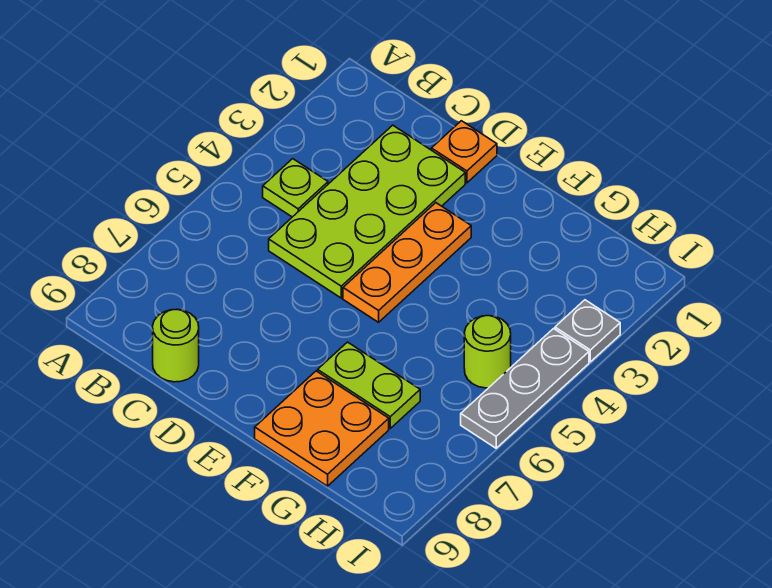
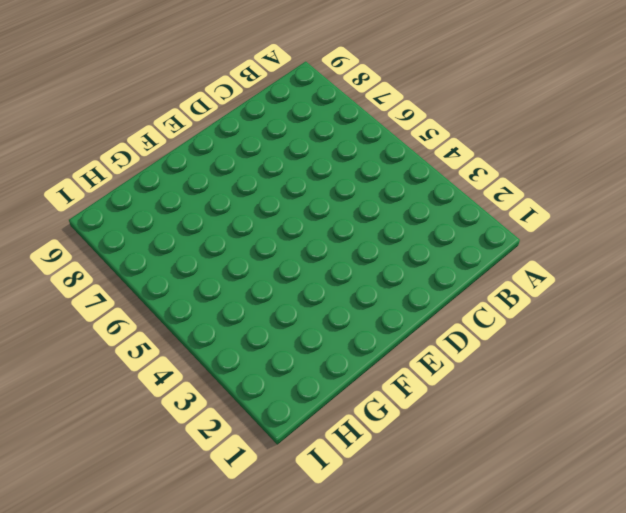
none -> lime plate B4 level 1
none -> lime plate C2:D5 level 1

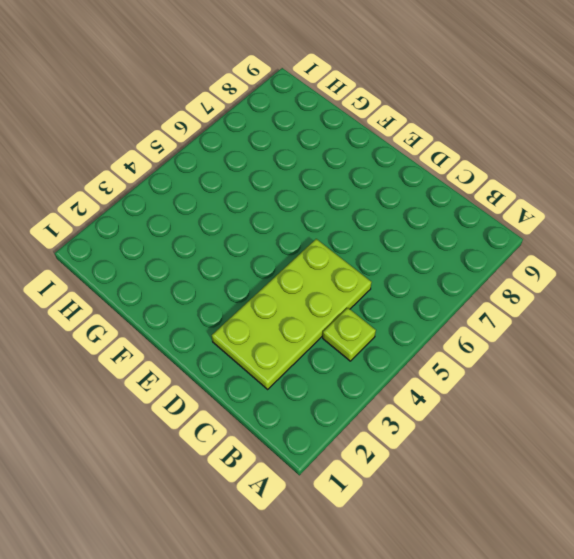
none -> lime round brick C9 level 1
none -> orange plate D1 level 1

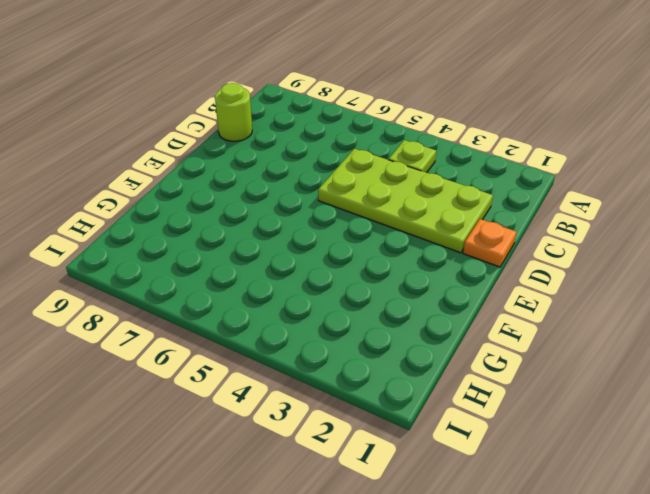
none -> orange plate E3:E5 level 1
none -> lime plate F7:G7 level 1

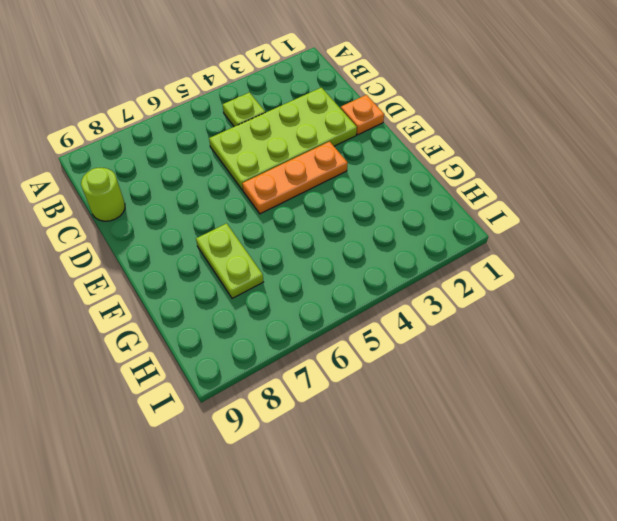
none -> orange plate F8:G9 level 1
none -> lime round brick H5 level 1

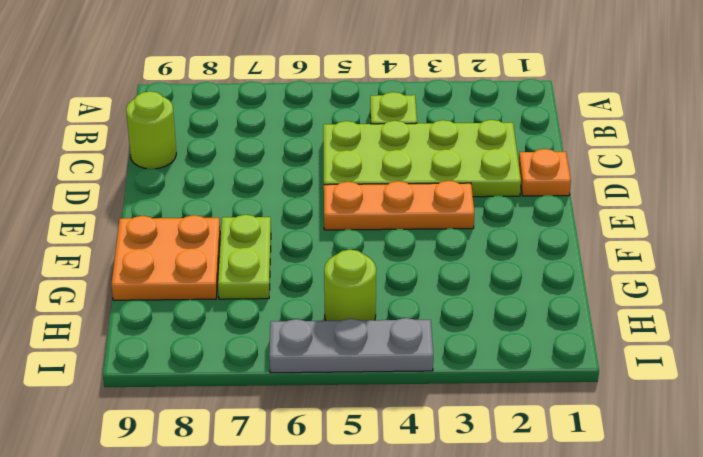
none -> grey plate I3 level 1

